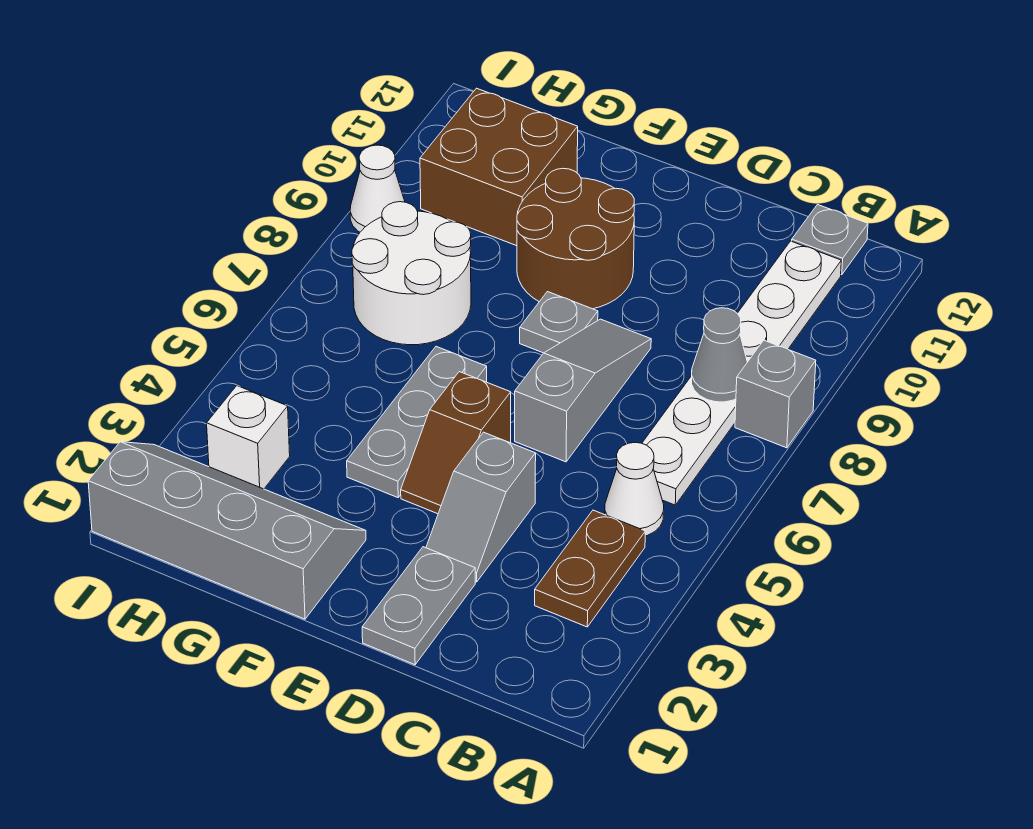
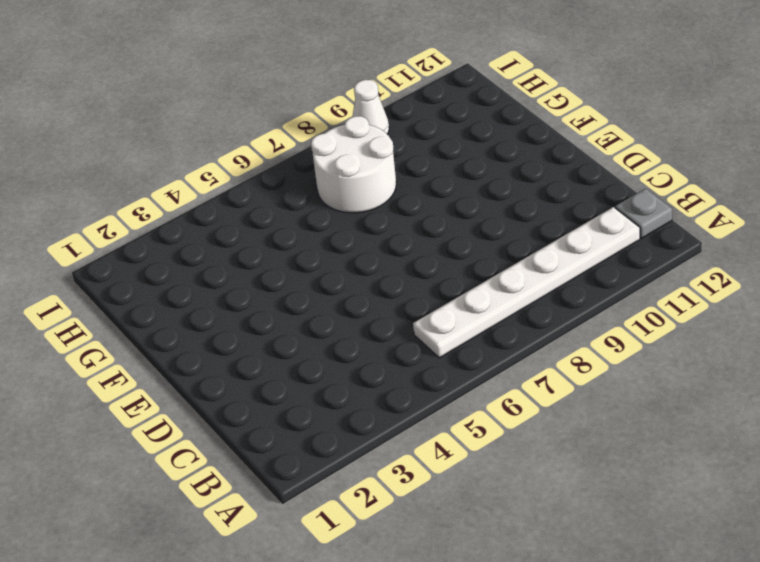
none -> grey brick A8 level 1
none -> brown plate B3:B4 level 1
none -> white cone B5 level 1

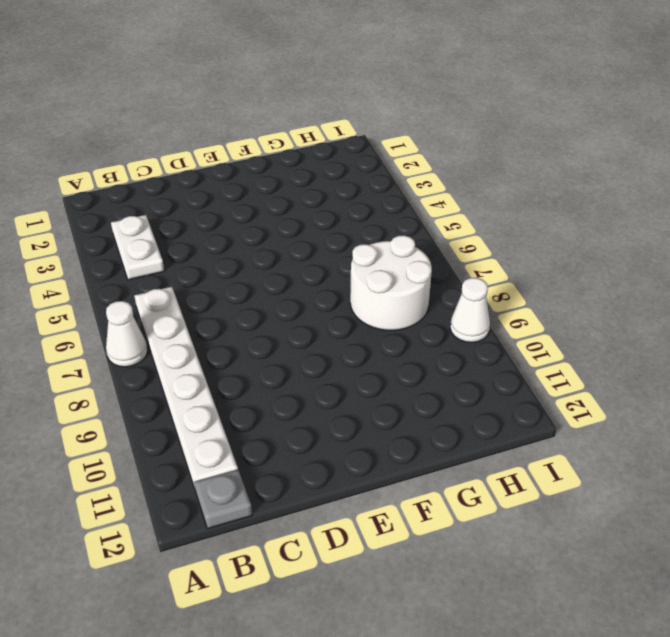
white cone A7 level 1 -> white cone B5 level 1
white plate B3:B4 level 1 -> brown plate B3:B4 level 1
none -> grey brick A8 level 1
none -> grey plate D1:D2 level 1
none -> grey slope D3:D4 level 1 top 4

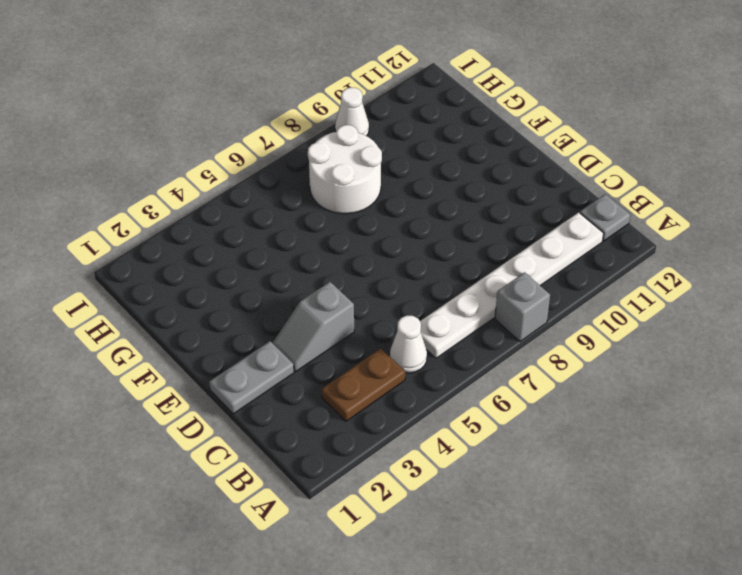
none -> grey slope D6:D8 level 1 top 6
none -> brown slope E4:E5 level 1 top 5
none -> grey plate E8 level 1

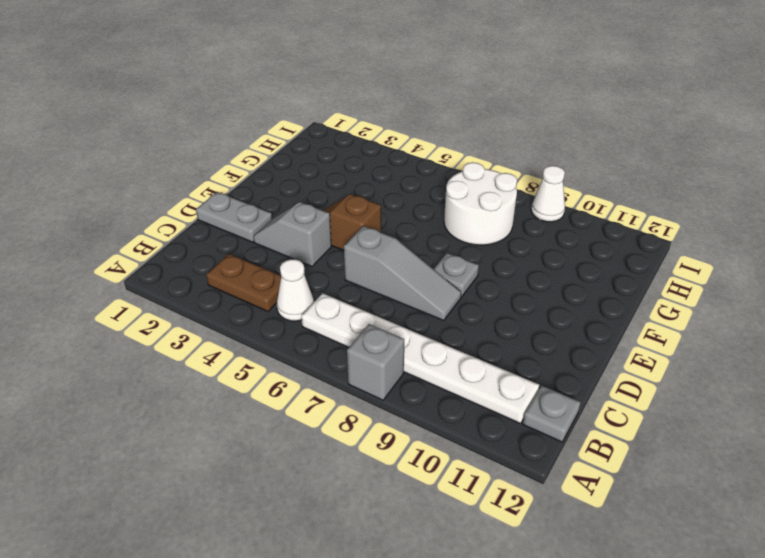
none -> brown round brick E9:F10 level 1
none -> grey slope F1:I2 level 1 top 1
none -> grey plate F4:F6 level 1

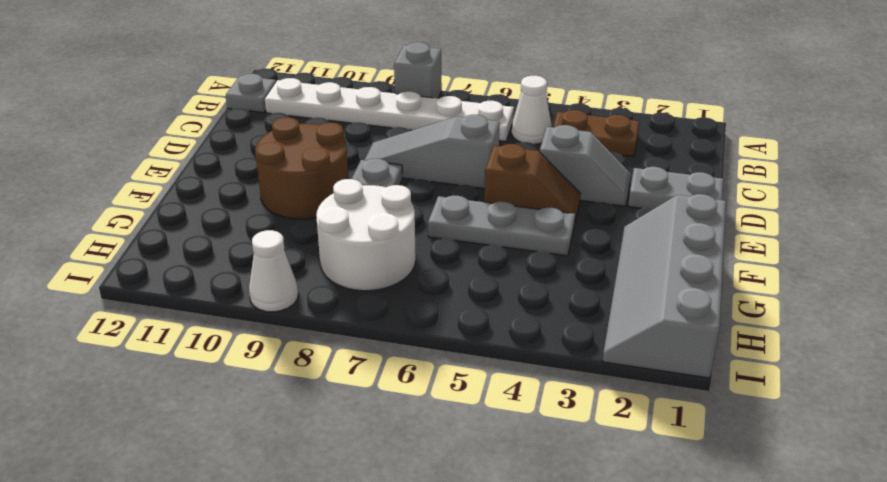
none -> brown brick G10:H11 level 1
none -> white brick H3 level 1
none -> grey cone B8 level 2

